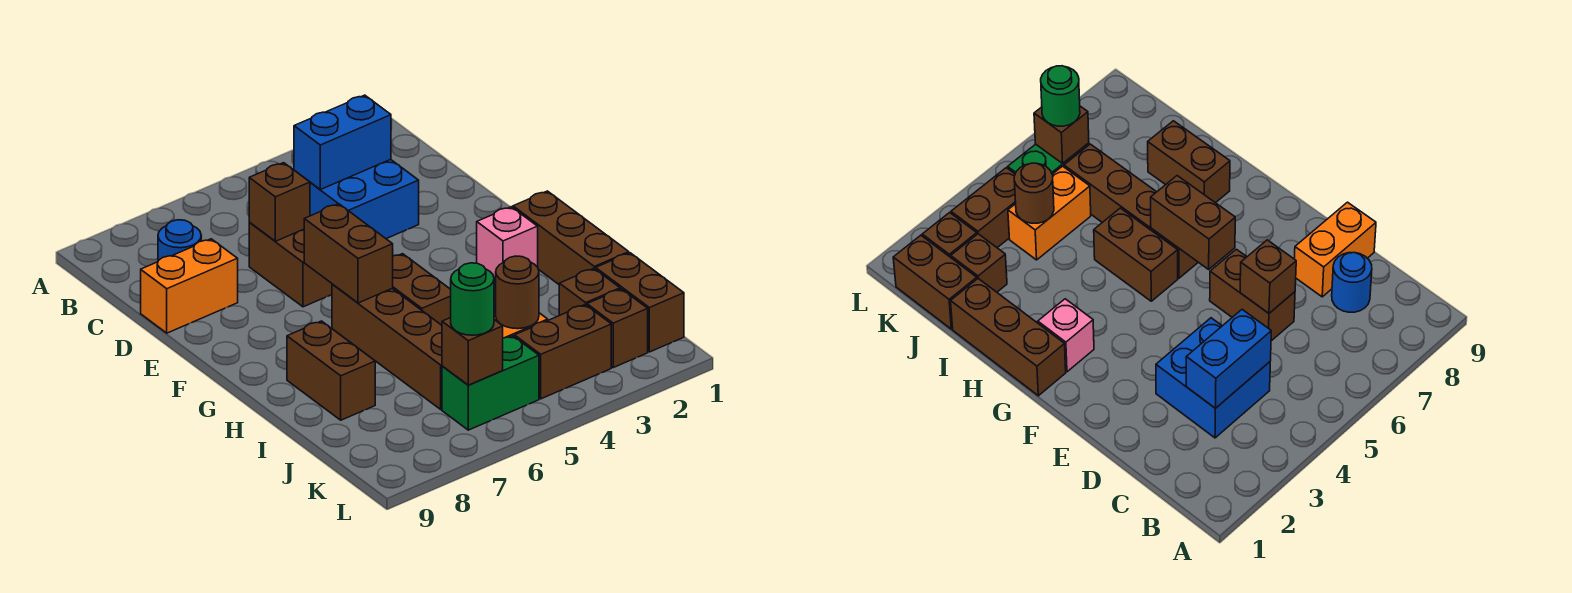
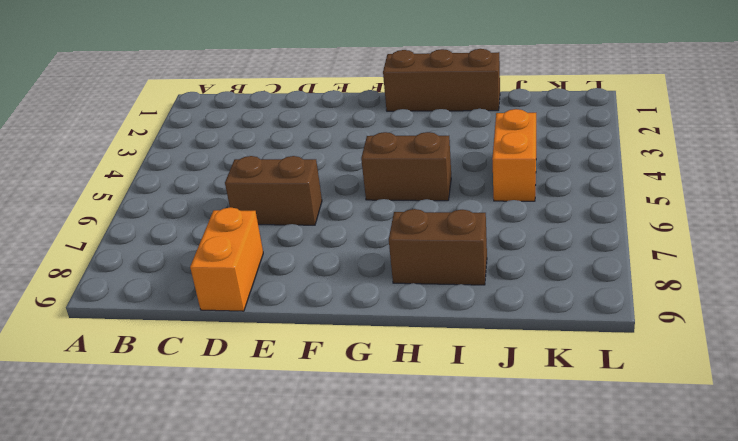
none -> blue brick C3:D4 level 1
none -> blue round brick C8 level 1
none -> pink brick G2 level 1

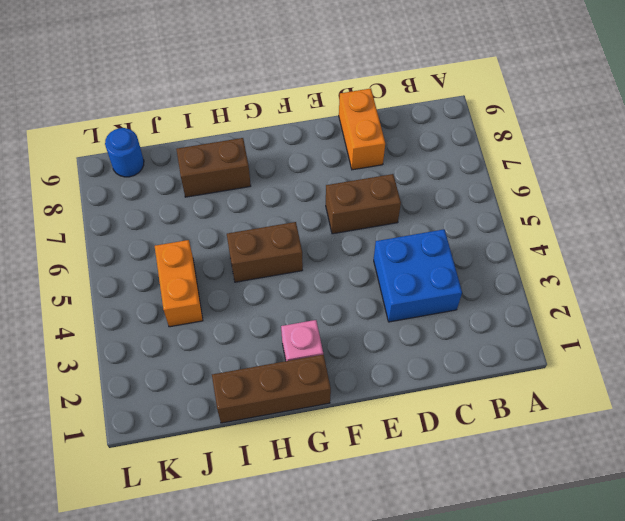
blue round brick K9 level 1 -> blue round brick C8 level 1
none -> brown brick G6:J6 level 1
none -> brown brick J1:K1 level 1
none -> brown brick J2 level 1

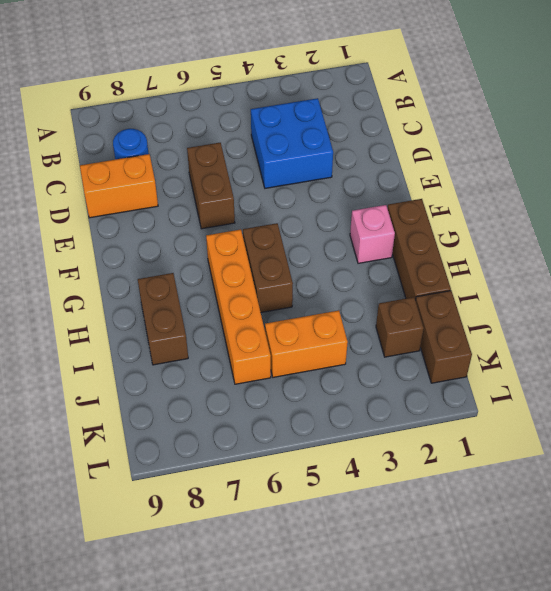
orange brick G6:J6 level 1 -> brown brick G6:J6 level 1
none -> brown brick K2 level 1
none -> brown brick K3:K4 level 1
none -> green brick K5:K6 level 1

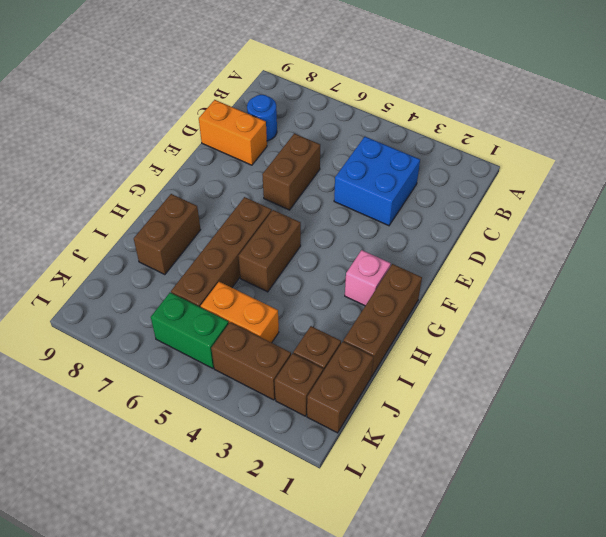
none -> blue brick C3:C4 level 2
none -> brown brick D6 level 2
none -> brown brick F6:G6 level 2

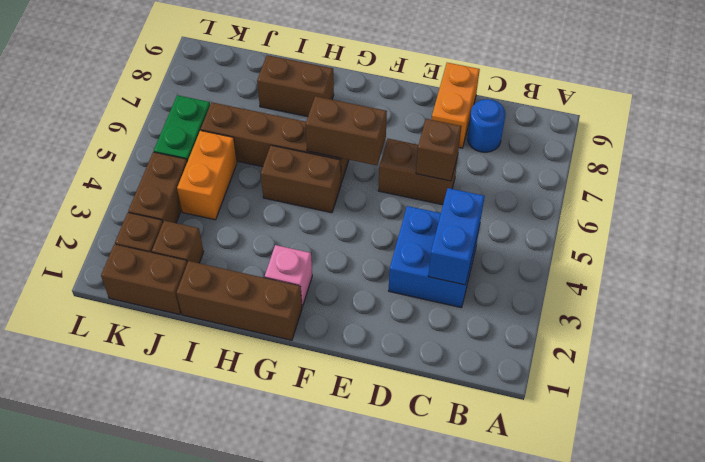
none -> brown round brick J4 level 2
none -> brown brick K6 level 2
none -> green round brick K6 level 3

